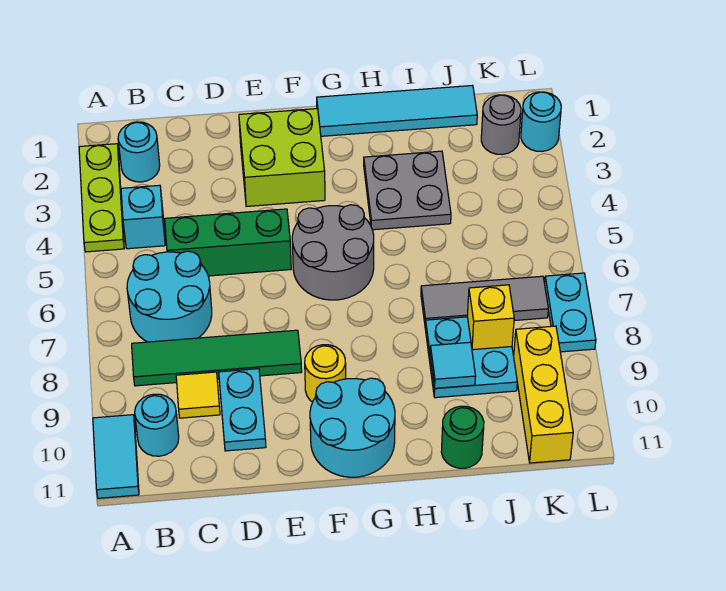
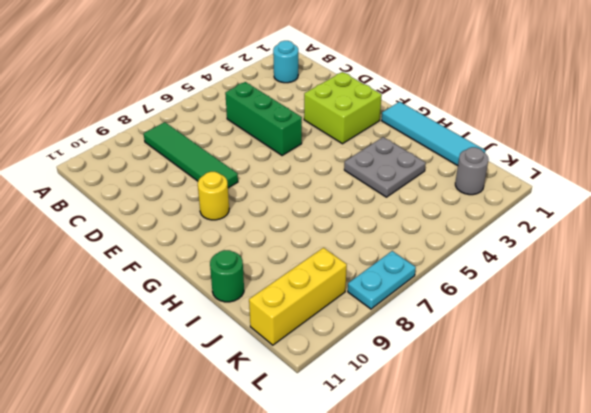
none -> lime plate A2:A4 level 1
none -> cyan tile A10:A11 level 1
none -> cyan brick B4 level 1

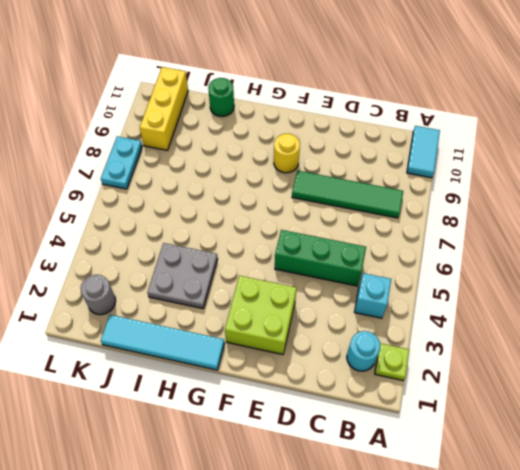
lime plate A2 level 1 -> lime plate A2:A4 level 1
none -> cyan round brick B6:C7 level 1
none -> cyan round brick B10 level 1
none -> yellow tile C9 level 1

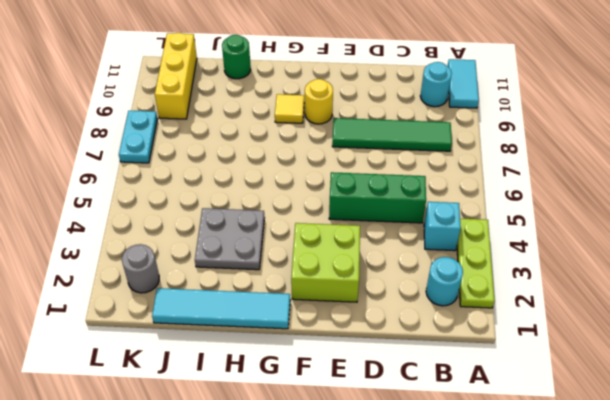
yellow tile G9 level 1 -> yellow tile C9 level 1
none -> cyan round brick B6:C7 level 1
none -> cyan plate D9:D10 level 1
none -> grey round brick F5:G6 level 1

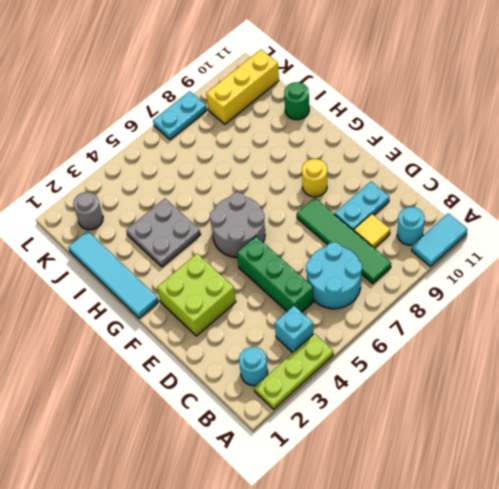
none -> cyan round brick F10:G11 level 1
none -> grey tile I7:K7 level 1
none -> cyan plate I8:J9 level 1

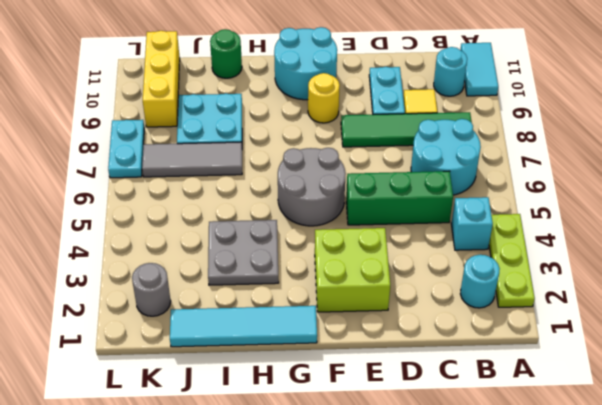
none -> cyan round brick L2 level 1
none -> cyan tile I9 level 2
none -> yellow brick J8 level 2

